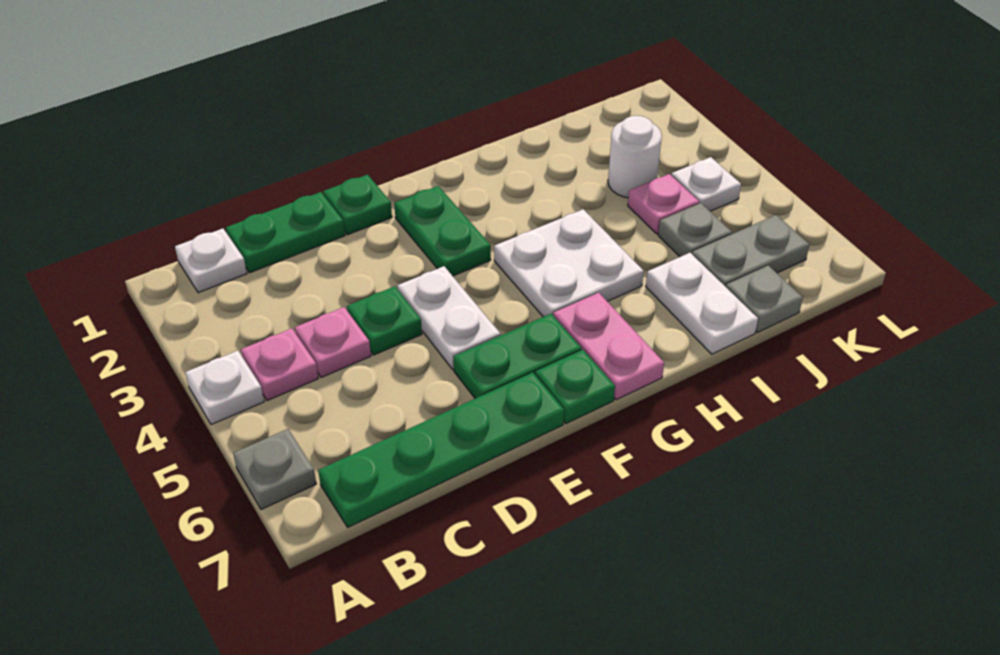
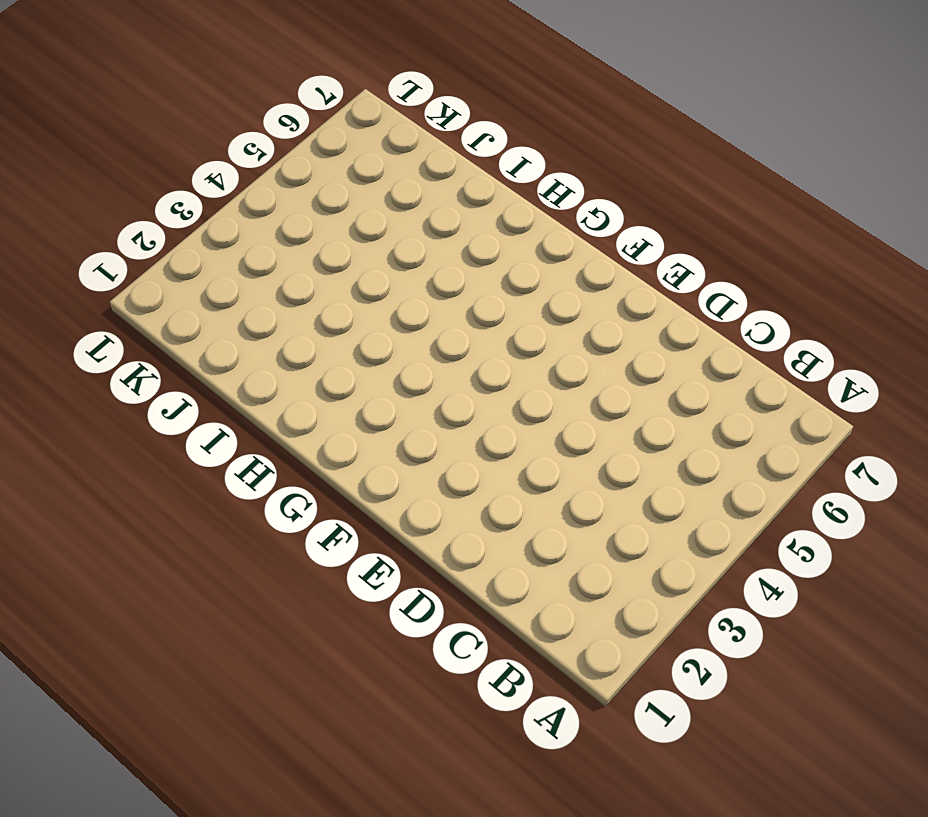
none -> white plate A4 level 1
none -> grey plate A6 level 1
none -> white plate B1 level 1

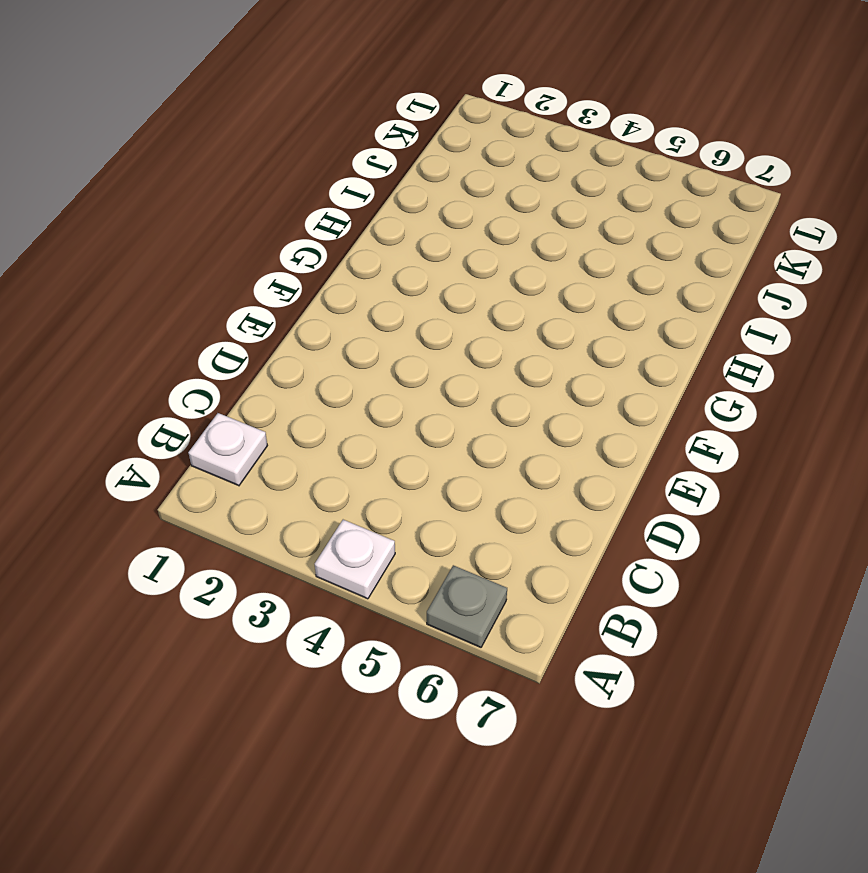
none -> pink plate B4 level 1
none -> green plate B7:E7 level 1
none -> green plate C1:D1 level 1

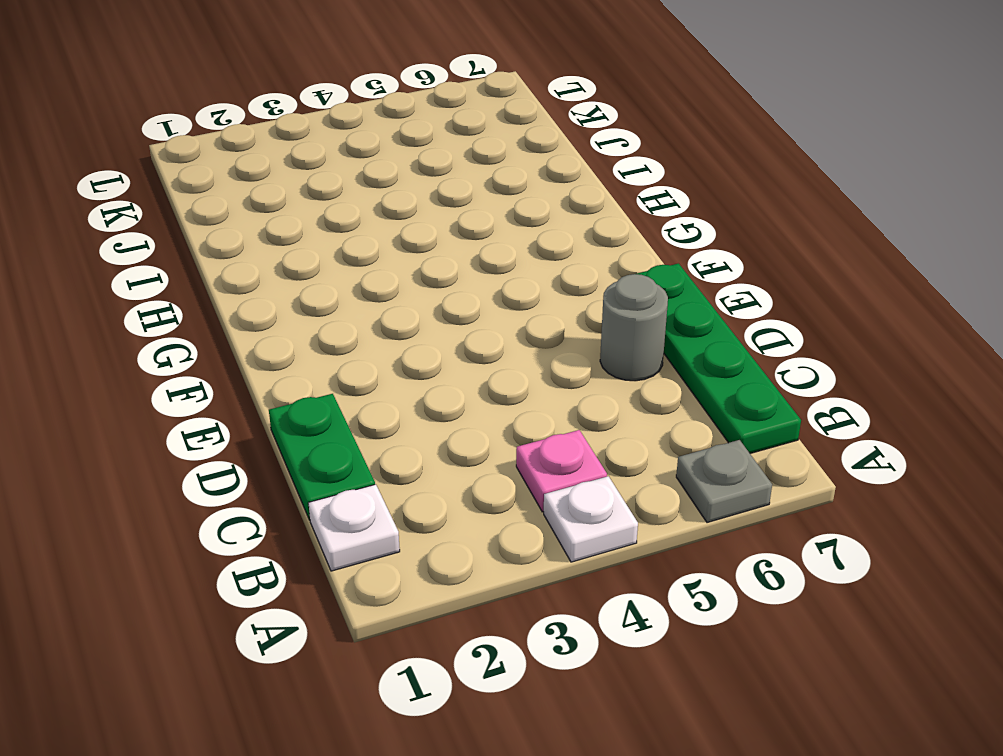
grey round brick D6 level 1 -> none
none -> pink plate C4 level 1
none -> green plate D4 level 1
none -> green plate E1 level 1

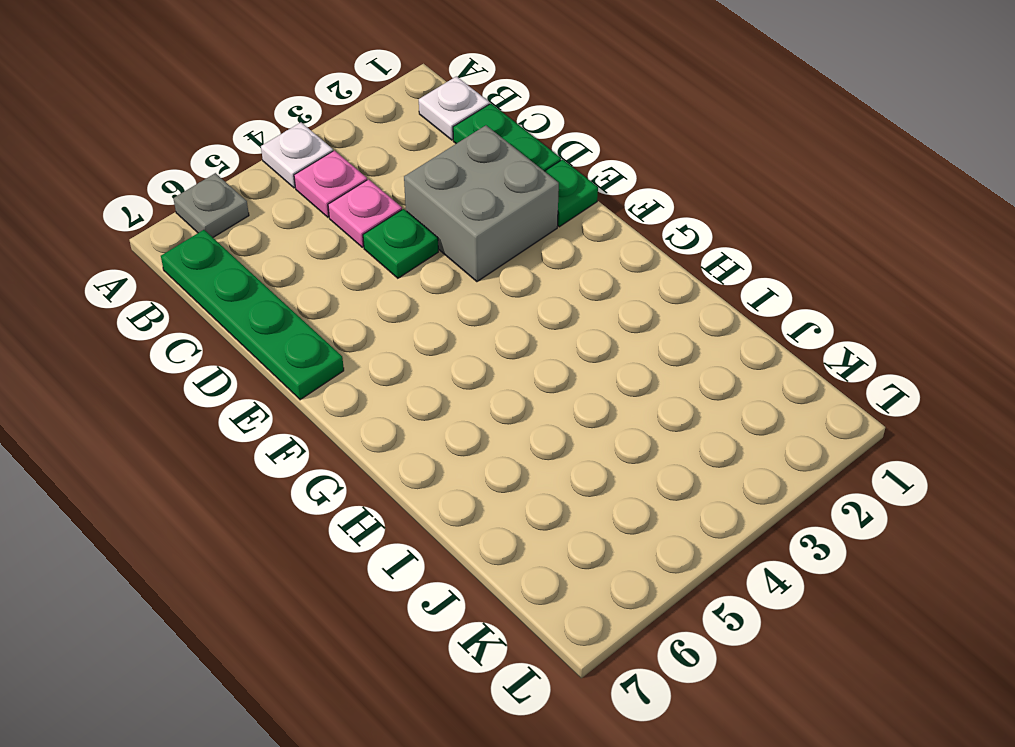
grey brick D2:E3 level 1 -> none
none -> white plate E4:E5 level 1
none -> green plate E6:F6 level 1
none -> green plate F2:F3 level 1

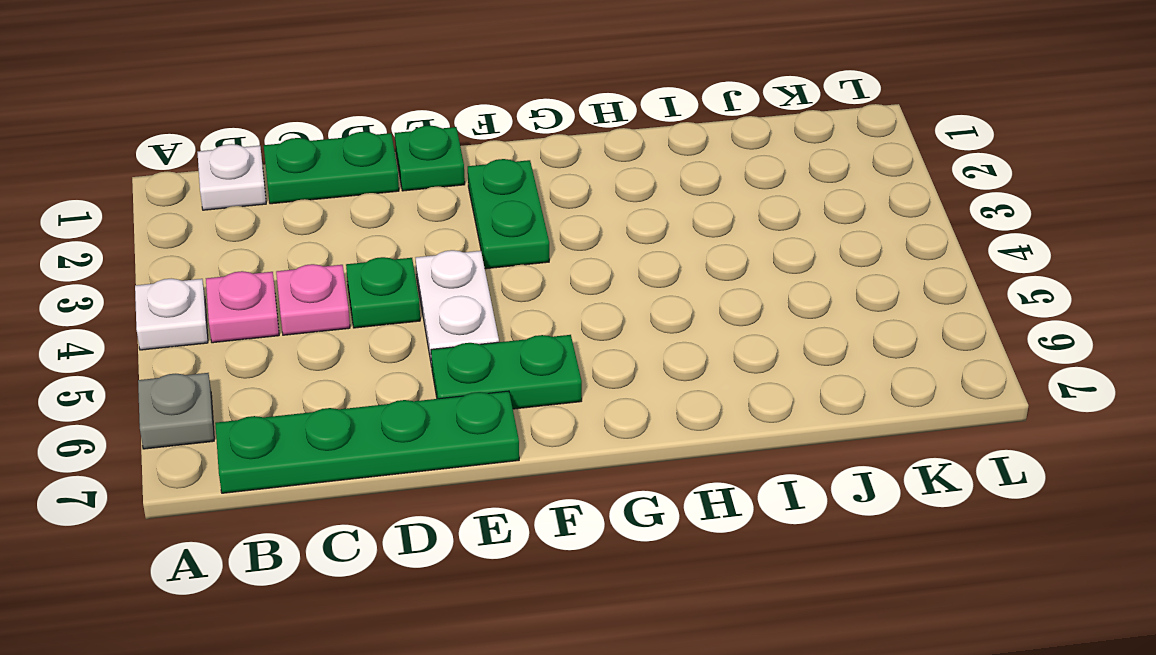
none -> green plate F7 level 1
none -> white plate G4:H5 level 1
none -> pink plate G6:G7 level 1

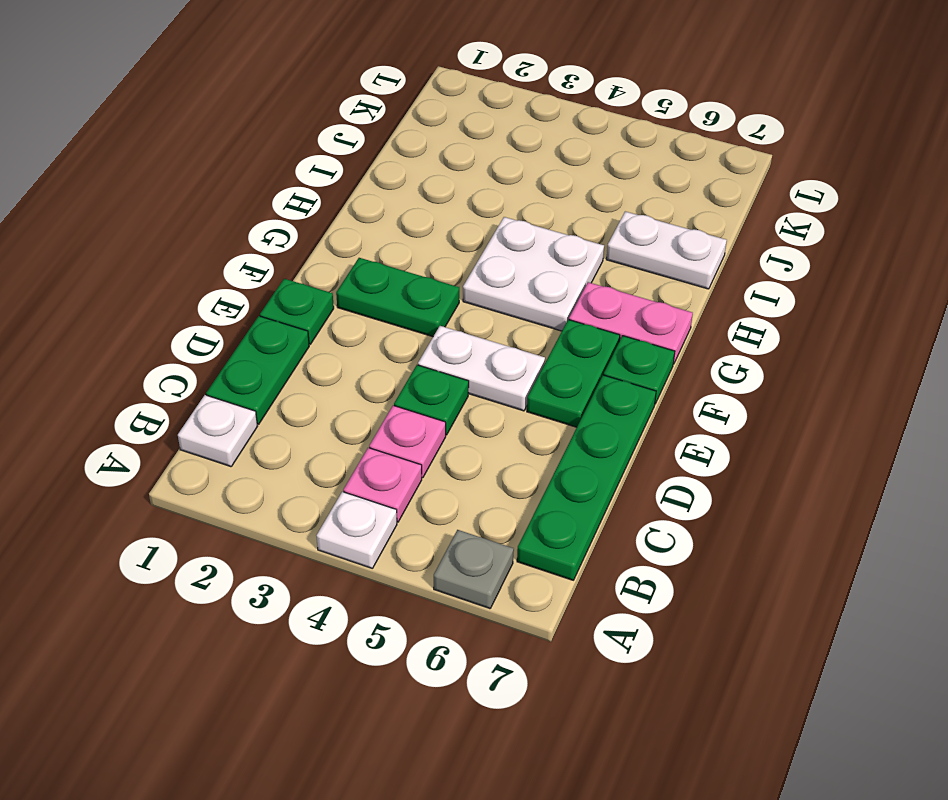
none -> white round brick J3 level 1
none -> pink plate J4 level 1
none -> grey plate J5 level 1

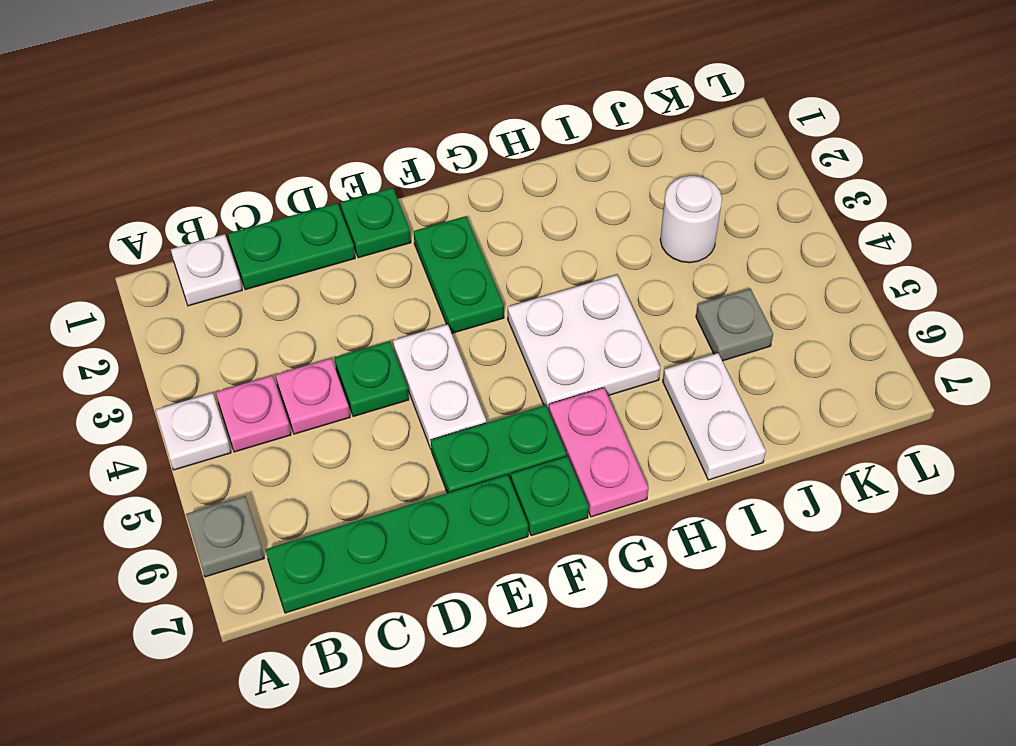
none -> pink plate J4 level 1
none -> grey plate J6:K6 level 1
none -> grey plate J7 level 1

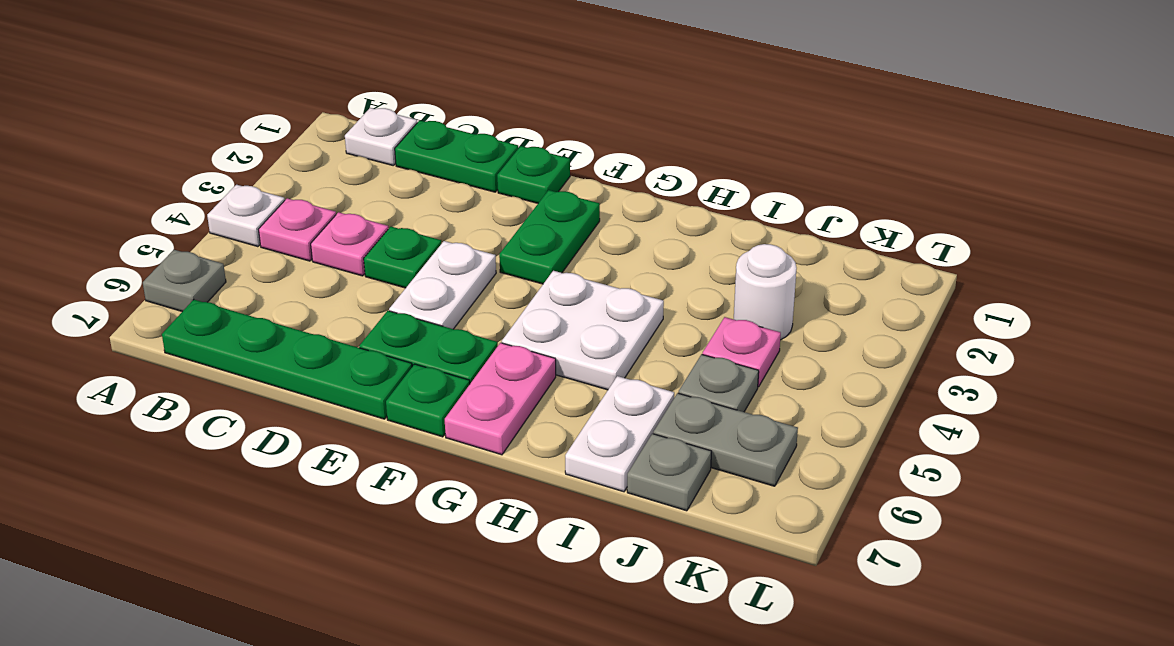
none -> white plate K4 level 1

